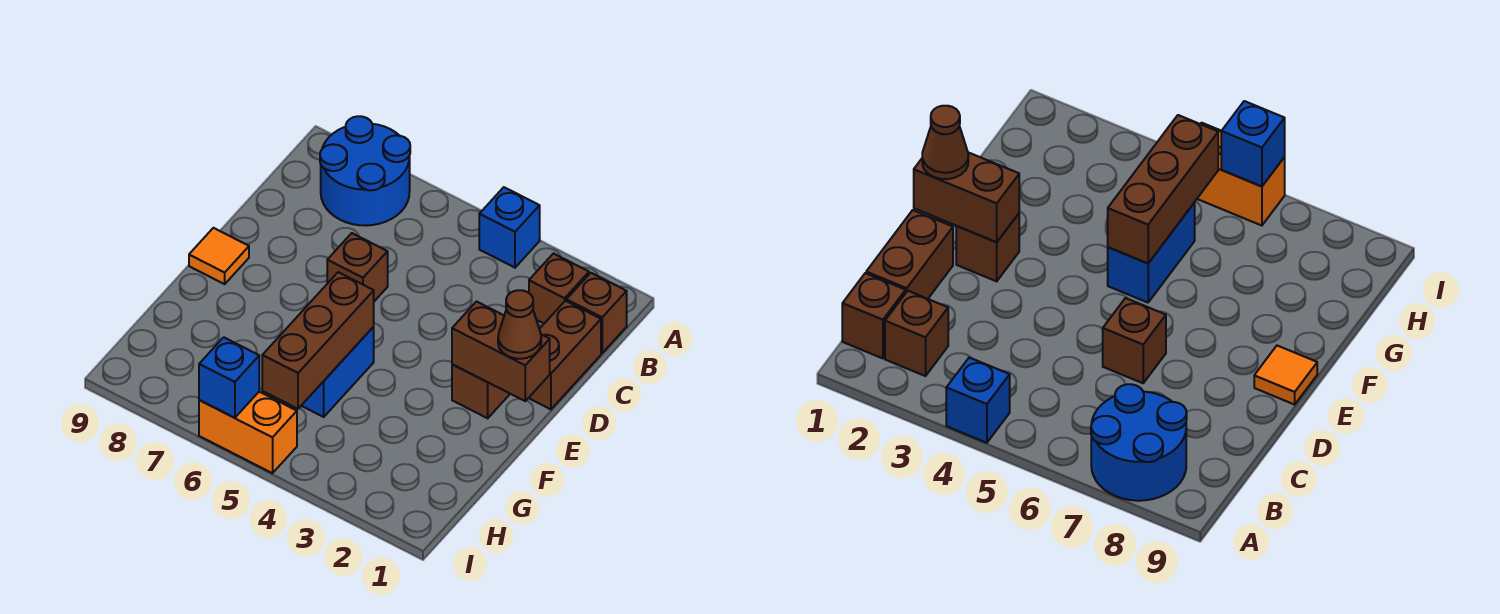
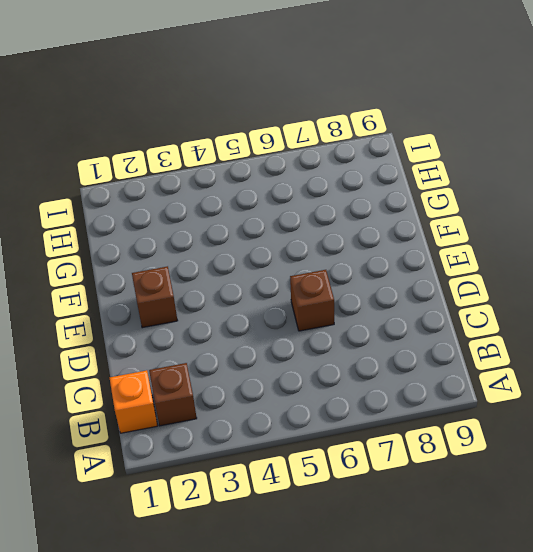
orange brick B1 level 1 -> brown brick B1 level 1
none -> blue brick A4 level 1
none -> blue round brick A7:B8 level 1
none -> brown brick C1:D1 level 1

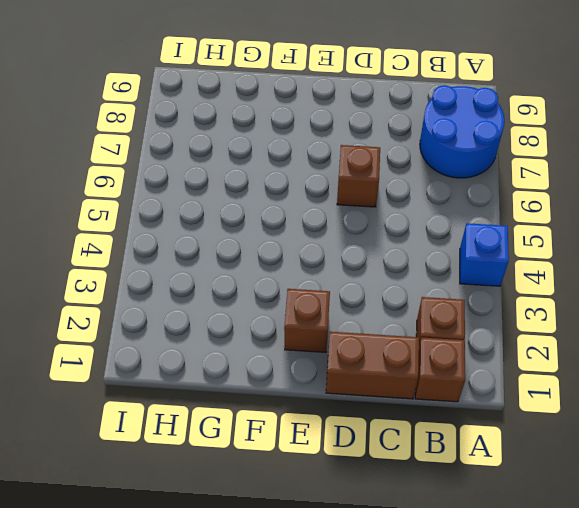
none -> orange tile E9 level 1
none -> blue brick F5:G5 level 1
none -> orange brick I5:I6 level 1

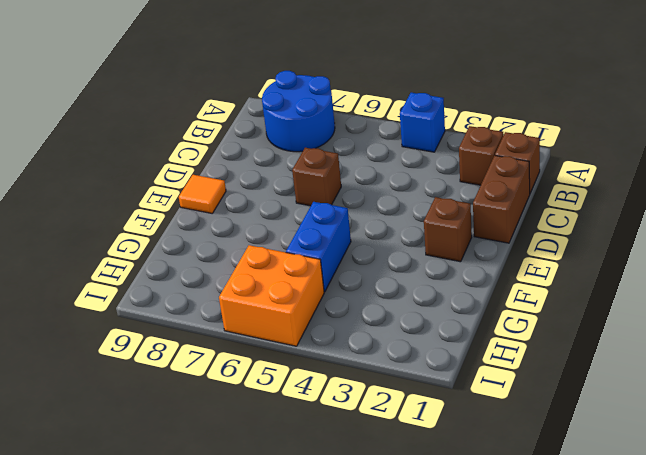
orange brick H5:I6 level 1 -> orange brick I5:I6 level 1
none -> brown brick E1:E2 level 2
none -> brown brick F5:H5 level 2
none -> blue brick I6 level 2

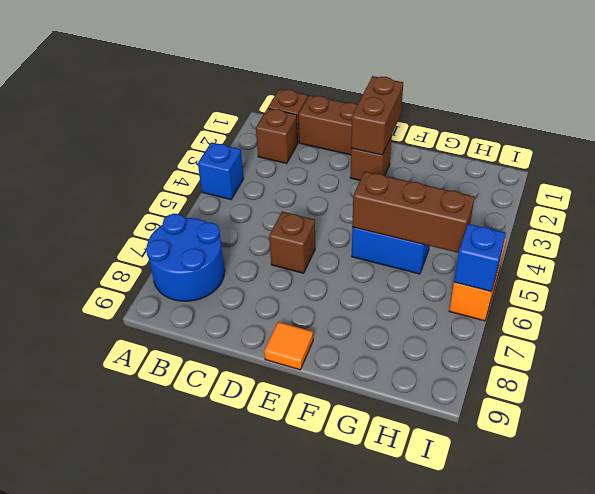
none -> brown cone E1 level 3

